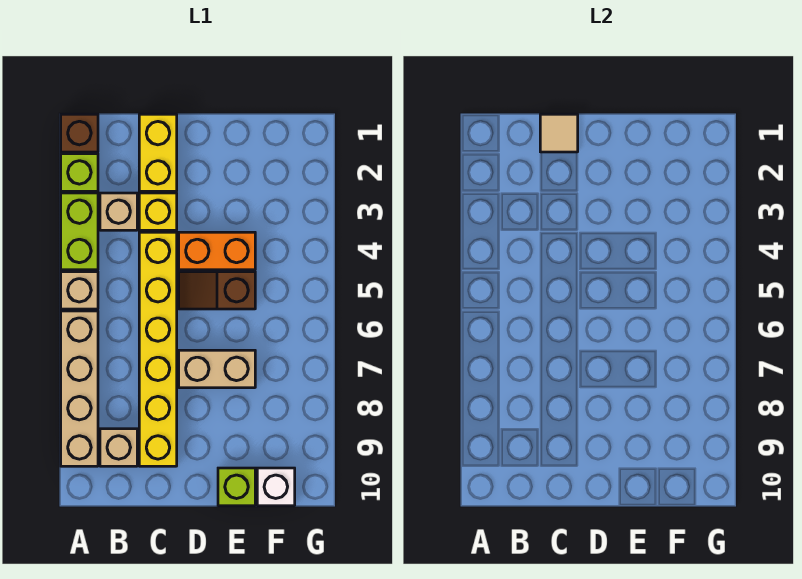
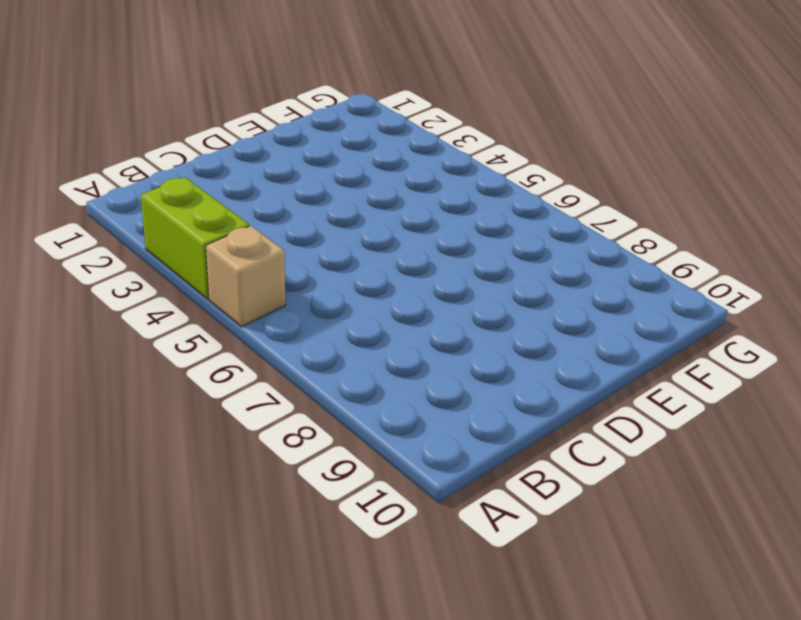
none -> brown brick A1 level 1
none -> lime brick A2 level 1
none -> tan brick A6:A9 level 1

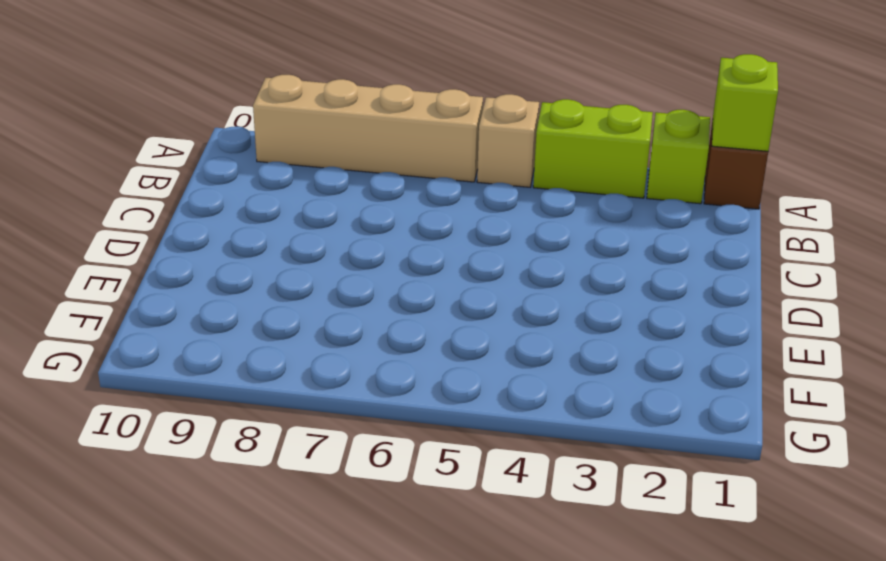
lime brick A1 level 2 -> lime brick E10 level 1
none -> tan brick B3 level 1
none -> tan brick B9 level 1
none -> yellow brick C1:C2 level 1

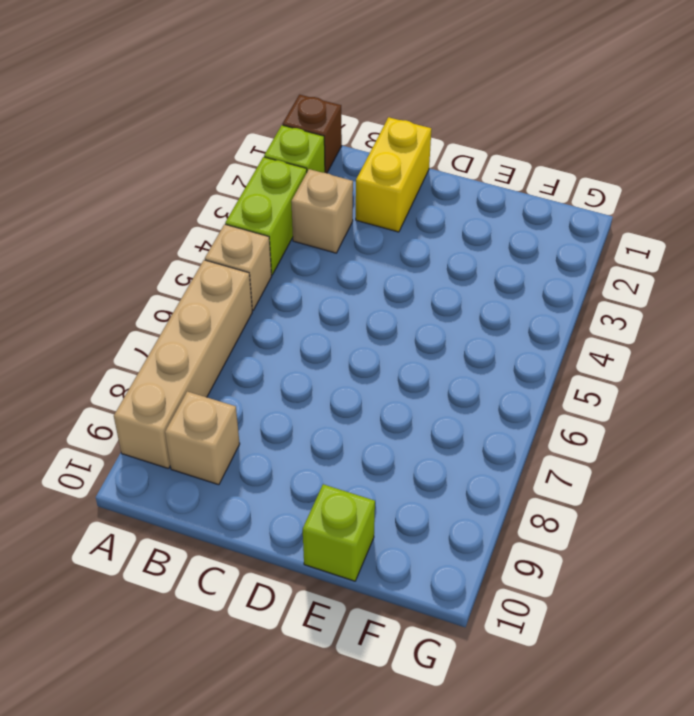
none -> yellow brick C3 level 1
none -> yellow brick C4:C9 level 1
none -> orange brick D4:E4 level 1

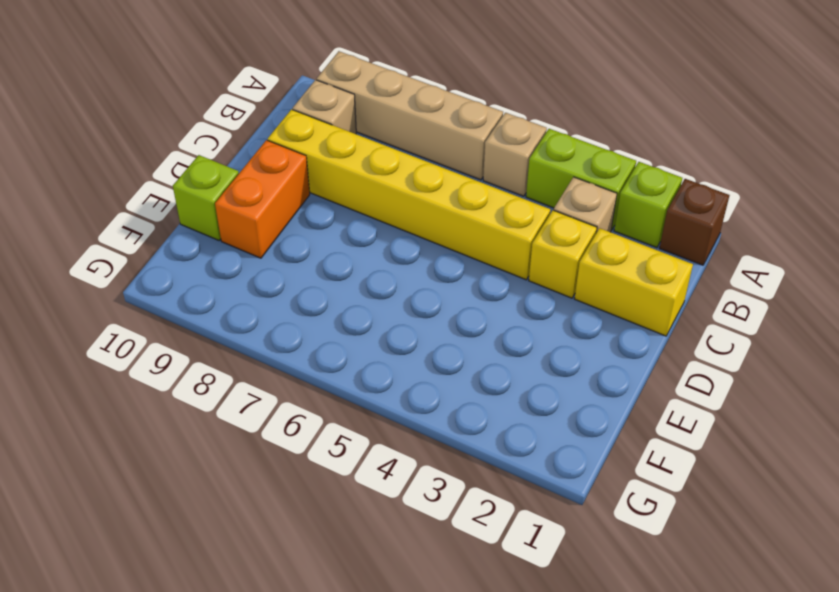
orange brick D9:E9 level 1 -> orange brick D4:E4 level 1
none -> brown slope D5:E5 level 1 top E
none -> tan brick D7:E7 level 1
none -> white brick F10 level 1

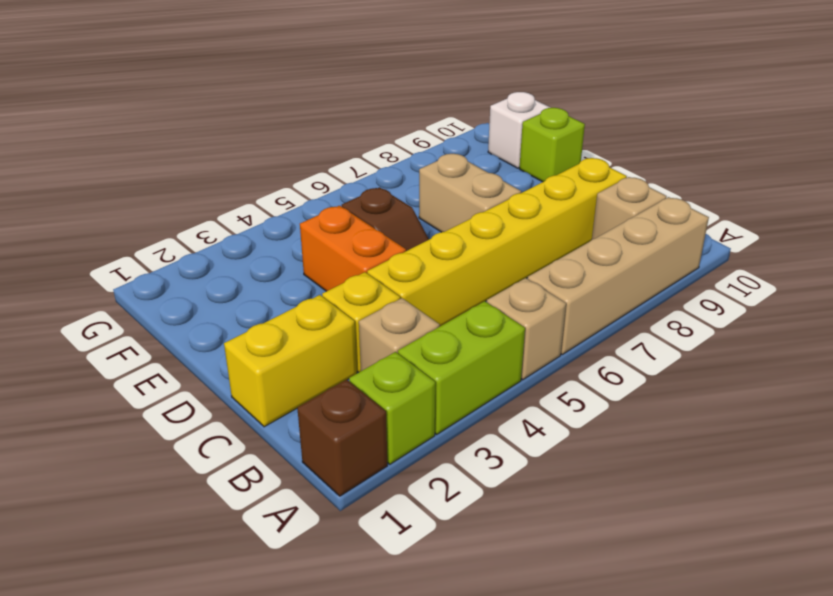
none -> tan tile C1 level 2

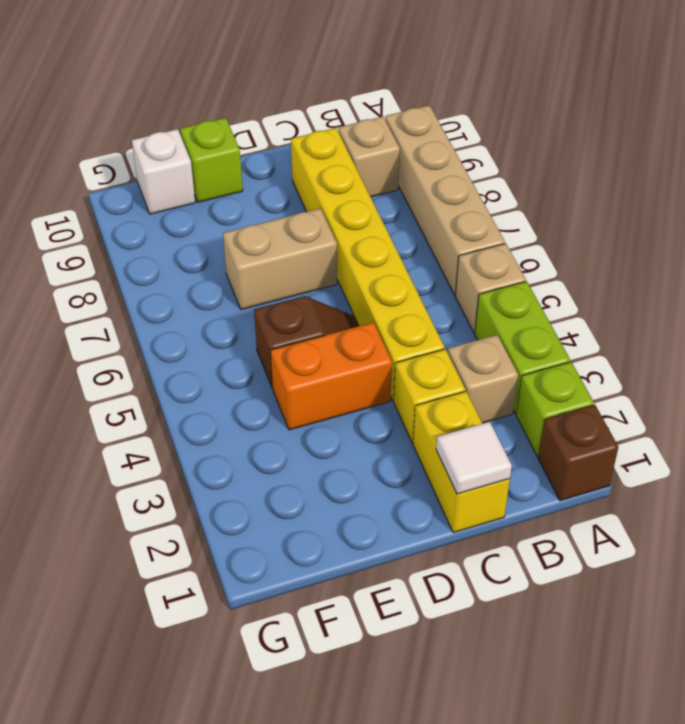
white tile C1 level 2 -> tan tile C1 level 2

